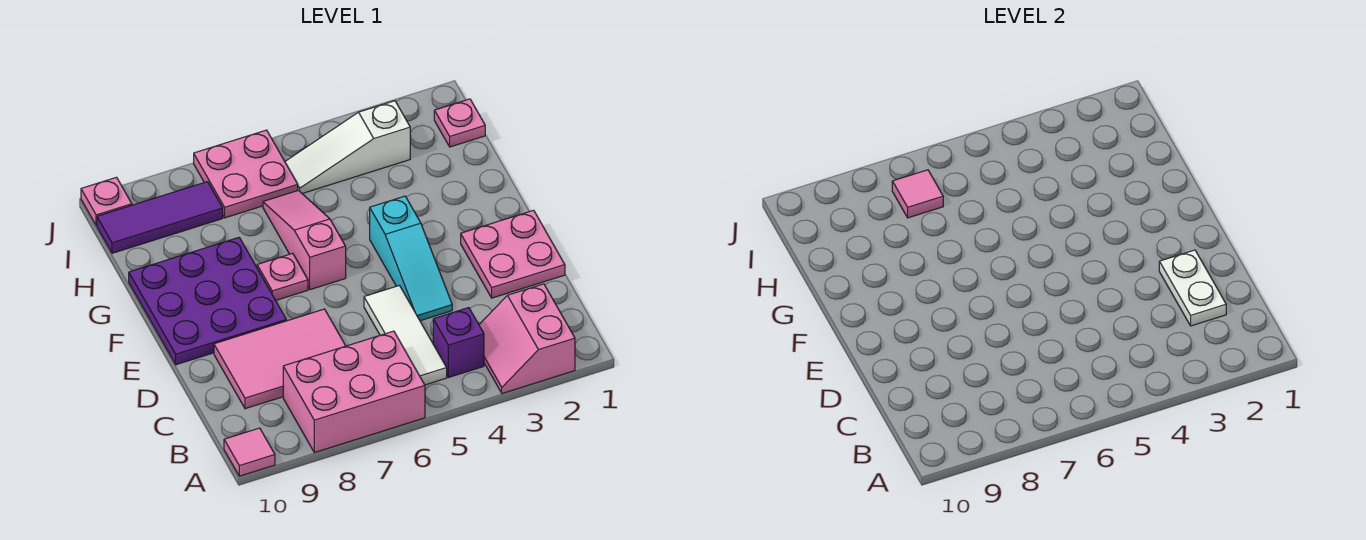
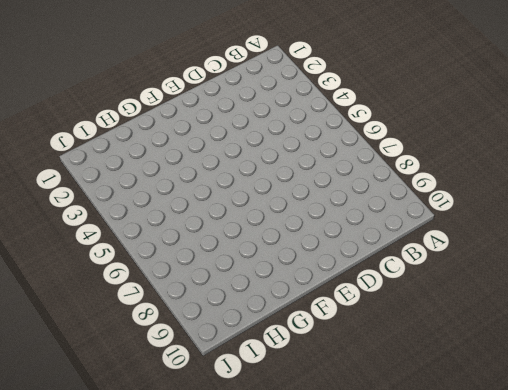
none -> pink slope A2:B3 level 1 top 2
none -> pink brick A6:B8 level 1
none -> pink tile A10 level 1

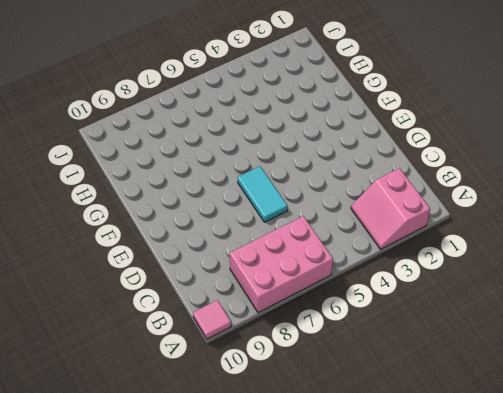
cyan tile D6:E6 level 1 -> none
none -> purple brick B4 level 1
none -> white tile B5:D5 level 1
none -> pink tile C7:D9 level 1

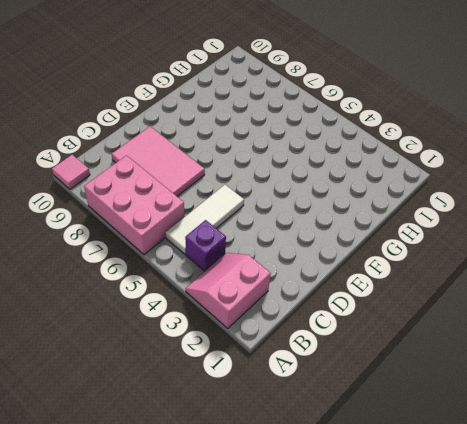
none -> pink plate D1:E2 level 1
none -> cyan slope D4:F4 level 1 top F
none -> purple plate E8:G10 level 1

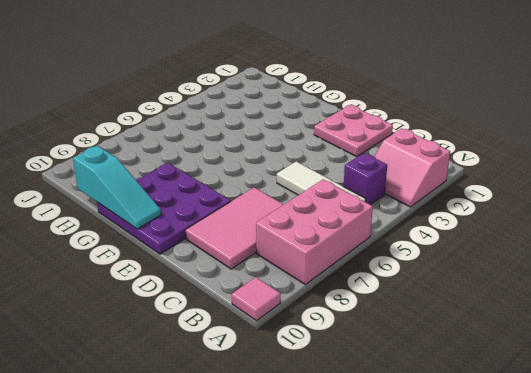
cyan slope F10:H10 level 2 top H -> cyan slope D4:F4 level 1 top F
none -> pink slope F6:H6 level 1 top F
none -> pink plate F7 level 1
none -> pink plate I1 level 1

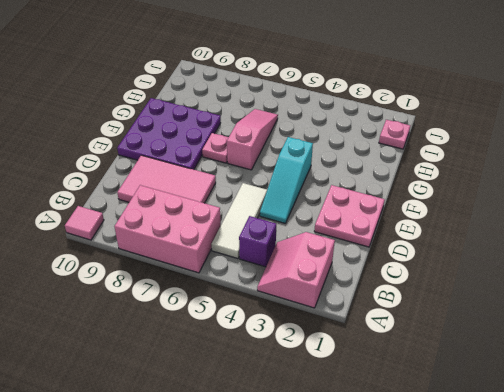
none -> white slope I3:I5 level 1 top 3
none -> pink plate I6:J7 level 1
none -> purple tile I8:I10 level 1

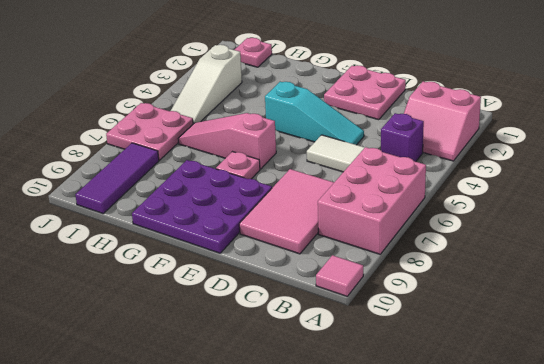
none -> pink plate J10 level 1
none -> white plate C2:D2 level 2
none -> pink tile I7 level 2

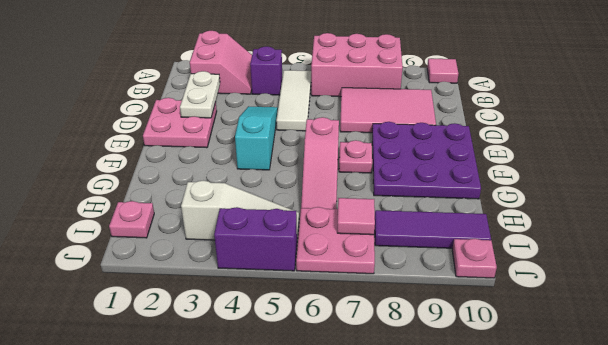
purple brick J4:J5 level 1 -> none

